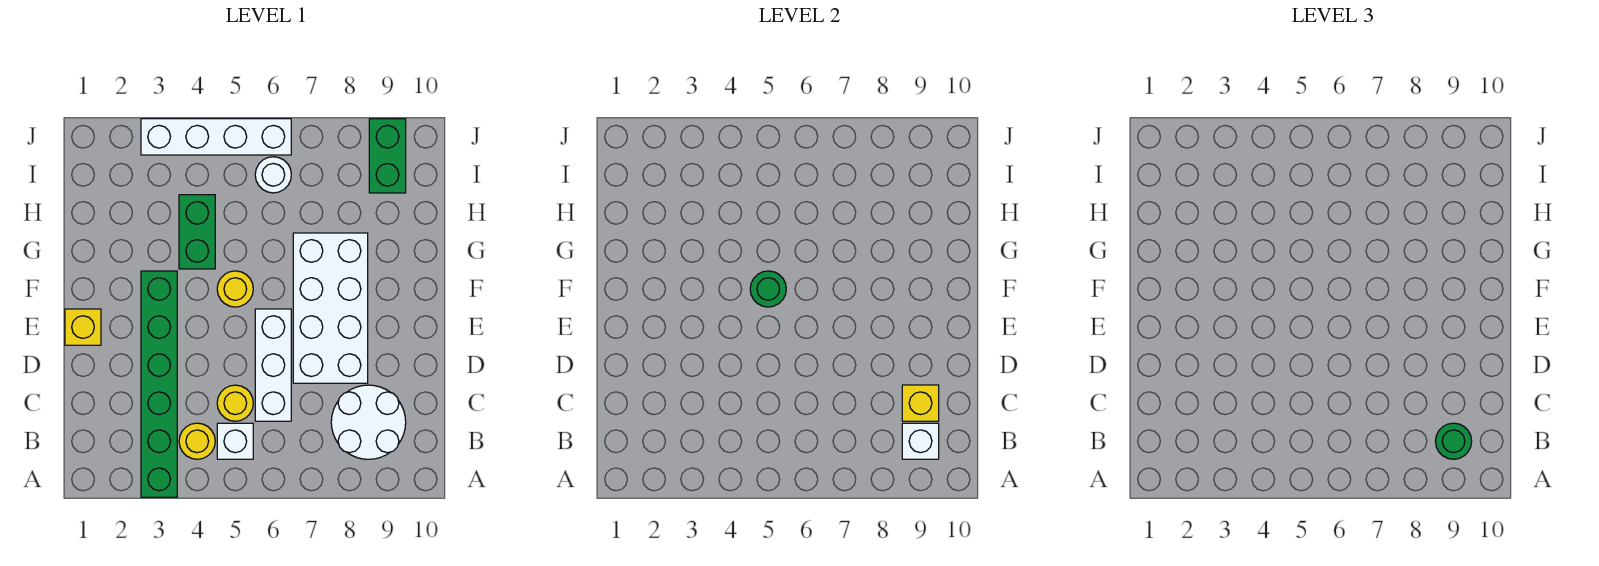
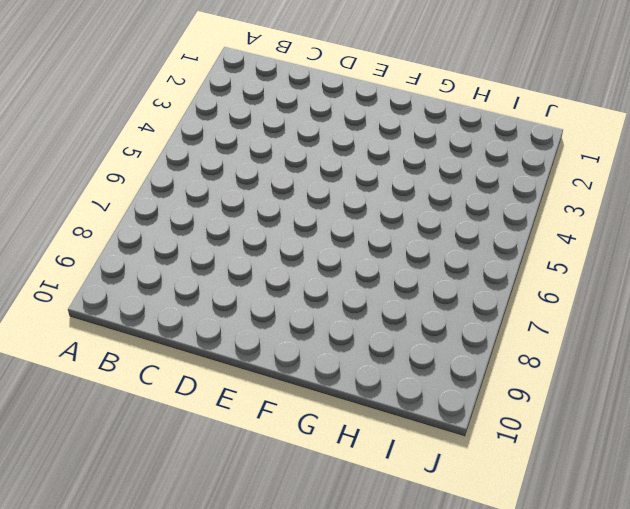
none -> green brick A3:F3 level 1
none -> yellow round brick B4 level 1
none -> white brick B5 level 1

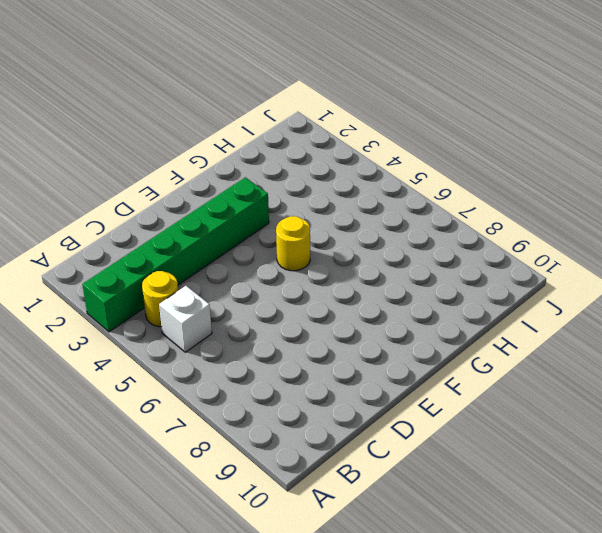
none -> white round brick B8:C9 level 1
none -> yellow round brick C5 level 1
none -> white brick C6:E6 level 1

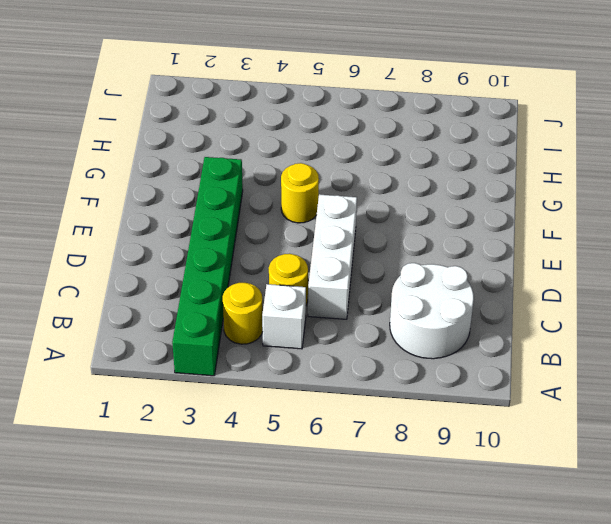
none -> white brick D7:G8 level 1
none -> yellow brick E1 level 1
none -> green brick G4:H4 level 1

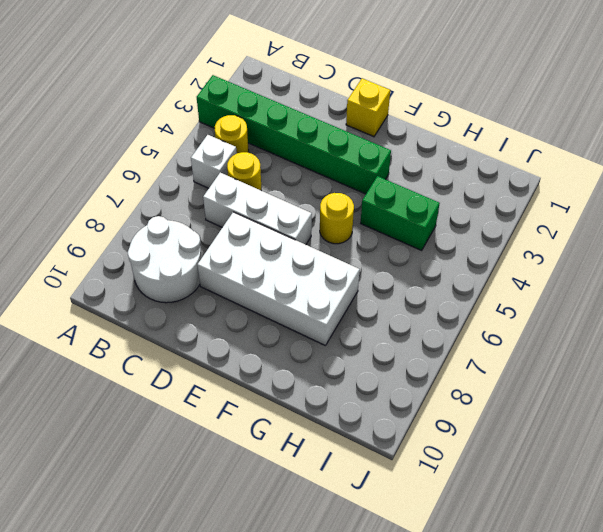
none -> white round brick I6 level 1
none -> green brick I9:J9 level 1
none -> white brick J3:J6 level 1

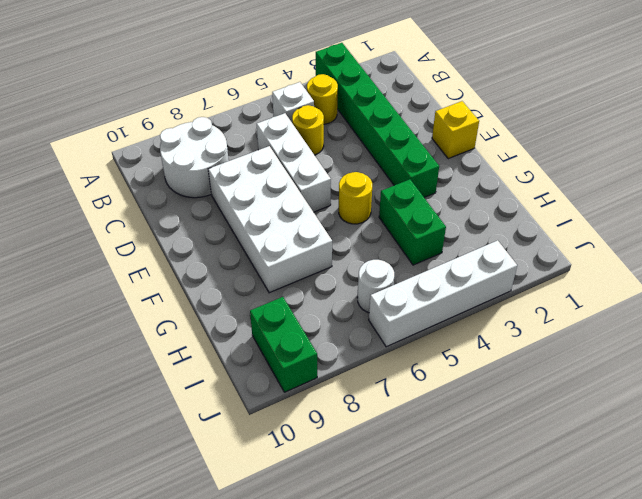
none -> white brick B9 level 2
none -> yellow brick C9 level 2
none -> green round brick F5 level 2

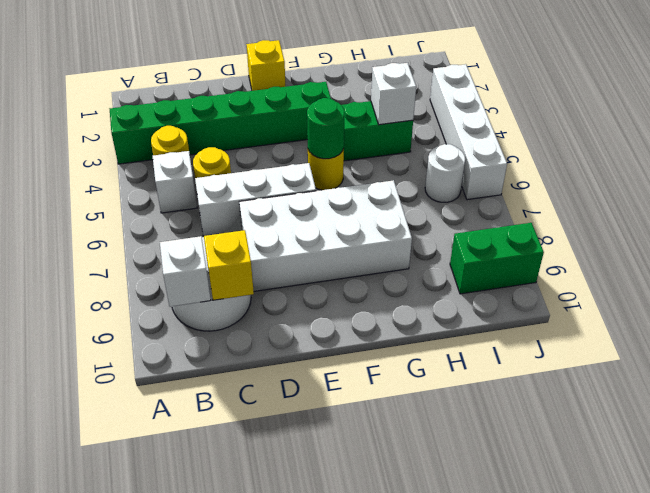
white brick H4 level 2 -> none
none -> green round brick B9 level 3

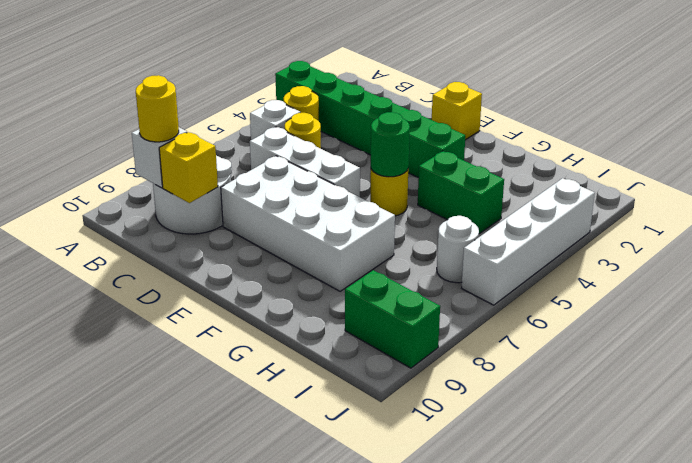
yellow round brick B9 level 3 -> green round brick B9 level 3

